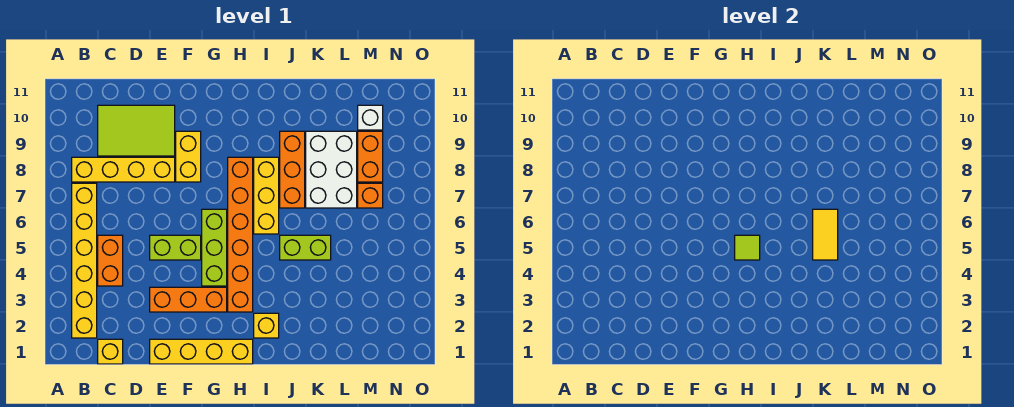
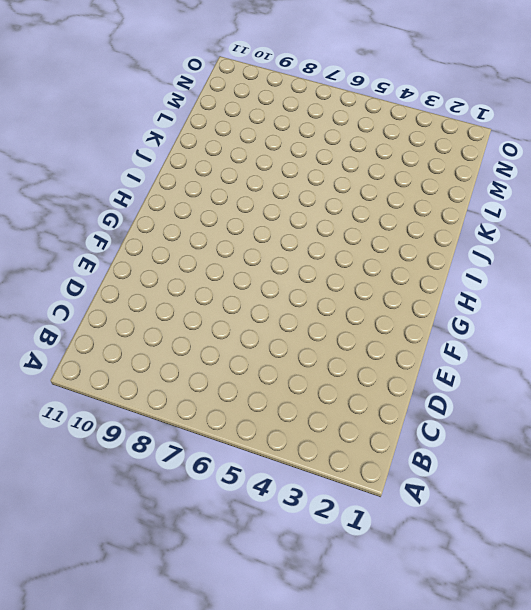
none -> yellow brick B2:B7 level 1
none -> yellow brick B8:E8 level 1
none -> yellow brick C1 level 1

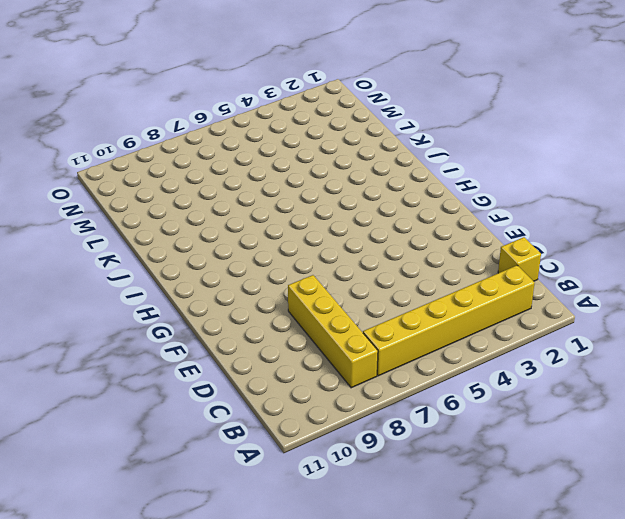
none -> orange brick C4:C5 level 1
none -> lime tile C9:E10 level 1
none -> yellow brick E1:H1 level 1

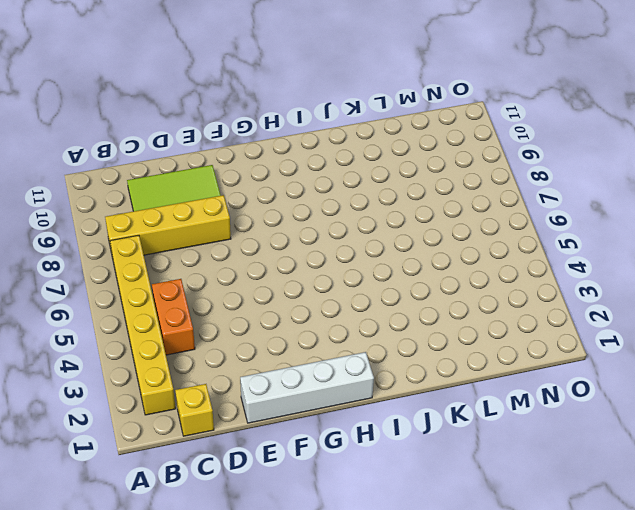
white brick E1:H1 level 1 -> yellow brick E1:H1 level 1
none -> orange brick E3:G3 level 1
none -> lime brick E5:F5 level 1
none -> yellow brick F8:F9 level 1

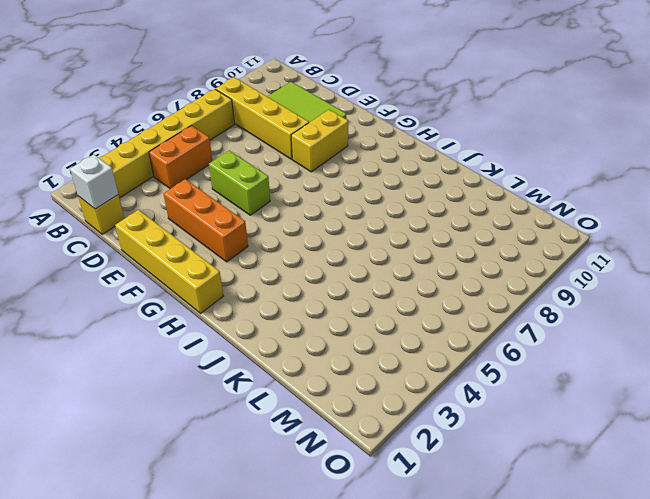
white brick C1 level 2 -> white brick M10 level 1
none -> lime brick G4:G6 level 1
none -> orange brick H3:H8 level 1
none -> yellow brick I2 level 1

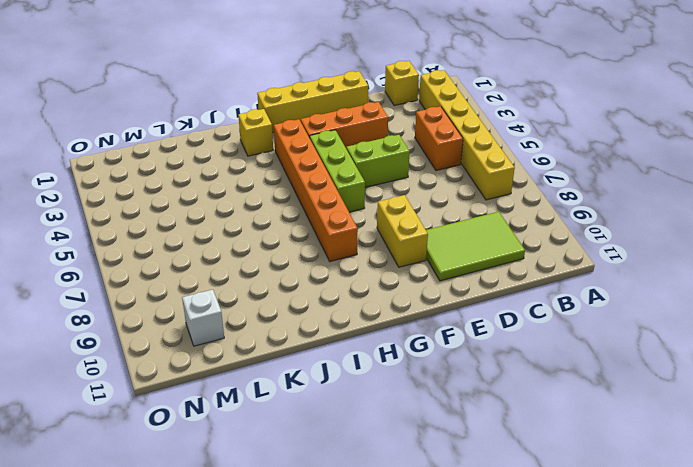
none -> yellow brick B8:E8 level 1
none -> yellow brick I6:I8 level 1
none -> lime brick J5:K5 level 1

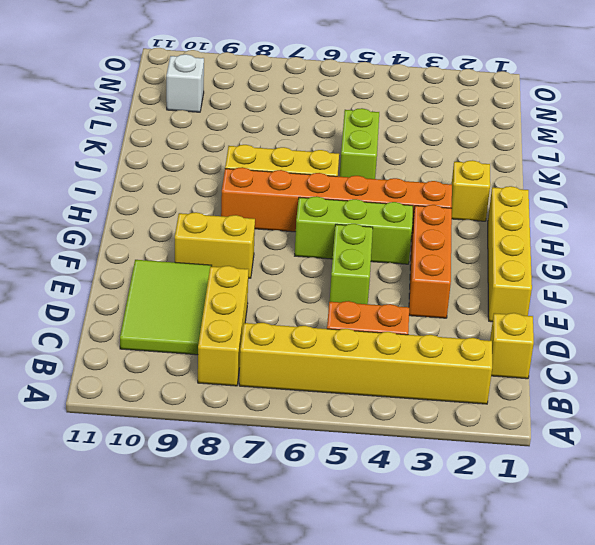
yellow brick B8:D8 level 1 -> yellow brick B8:E8 level 1
none -> orange brick J7:J9 level 1
none -> white brick K7:L9 level 1
none -> orange brick M7 level 1

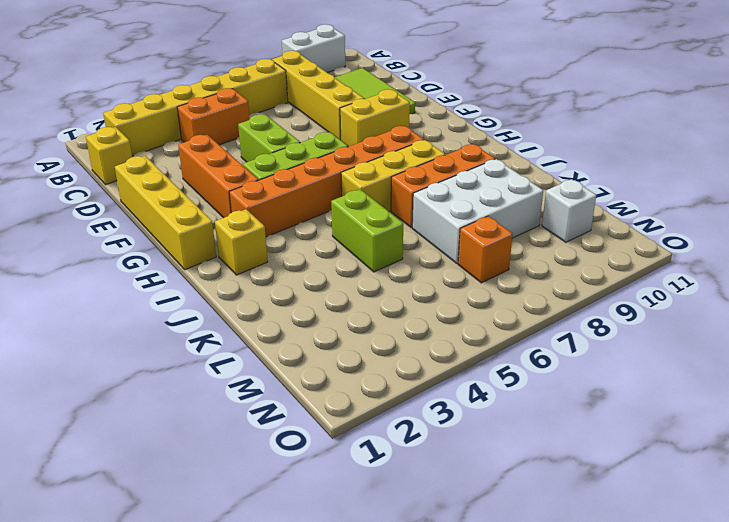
white brick A9:A10 level 1 -> none
none -> orange brick M8:M9 level 1
none -> lime tile H5 level 2
none -> yellow tile K5:K6 level 2

